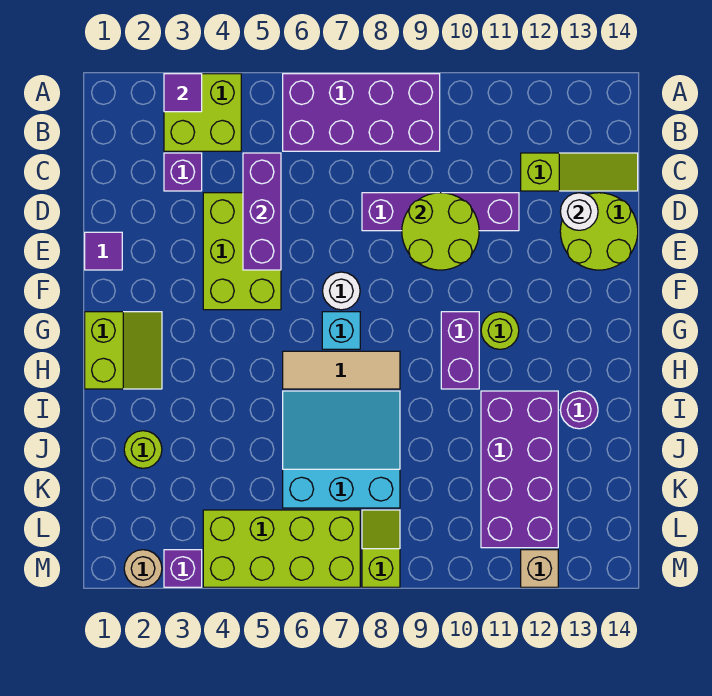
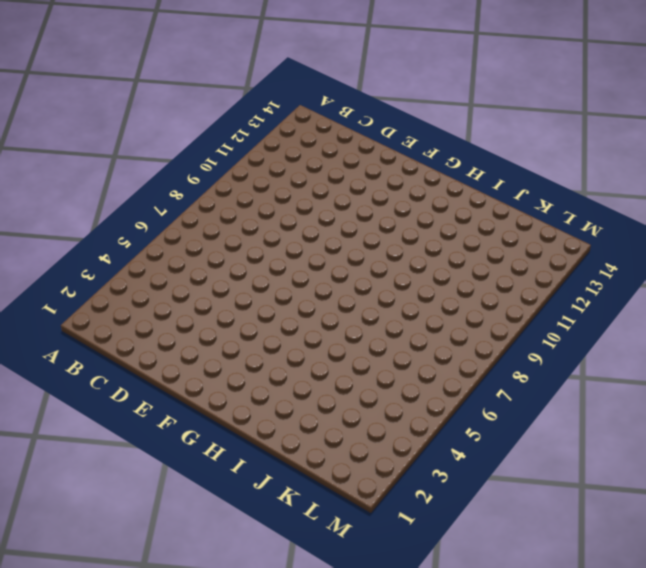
none -> lime brick A3:B4 level 1
none -> purple brick A6:B9 level 1
none -> purple brick C3 level 1

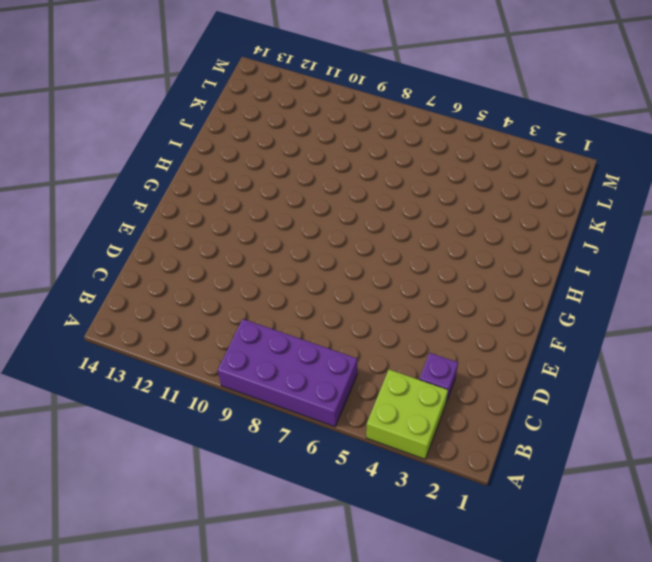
none -> lime slope C12:C14 level 1 top 12
none -> lime brick D4:F5 level 1
none -> purple brick D8:D11 level 1

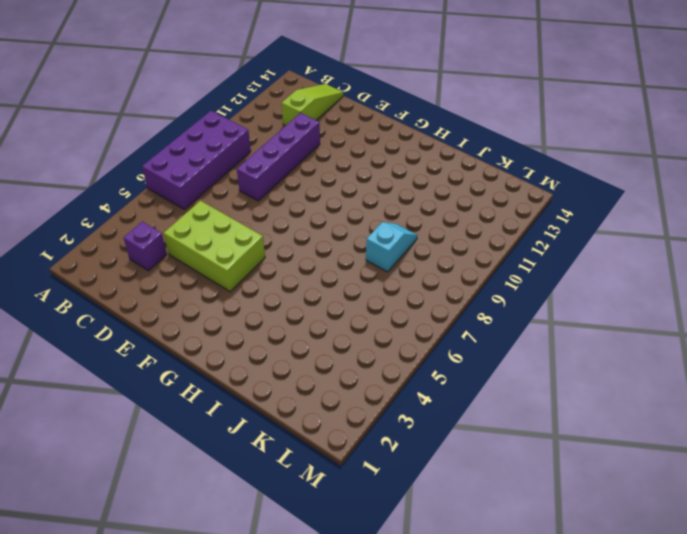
cyan slope J8:J9 level 1 top 8 -> cyan slope I6:K8 level 1 top K
none -> lime brick A3:B4 level 1
none -> lime round brick D13:E14 level 1
none -> purple tile E1 level 1

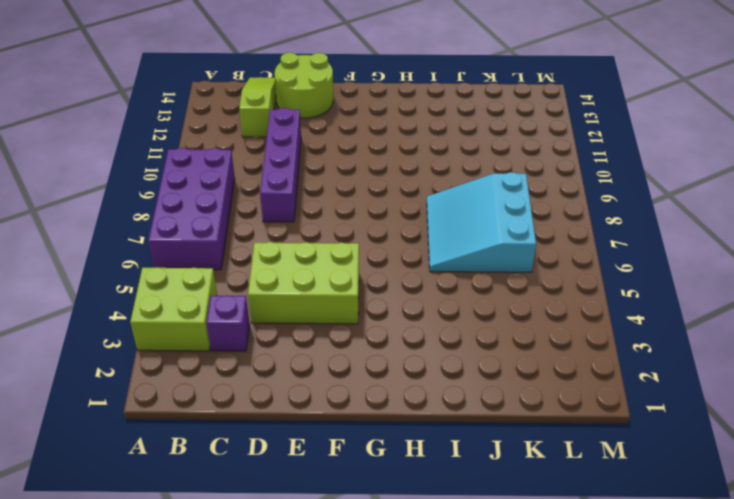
none -> purple tile E1 level 1
none -> white round brick F7 level 1
none -> lime slope G1:H2 level 1 top 1

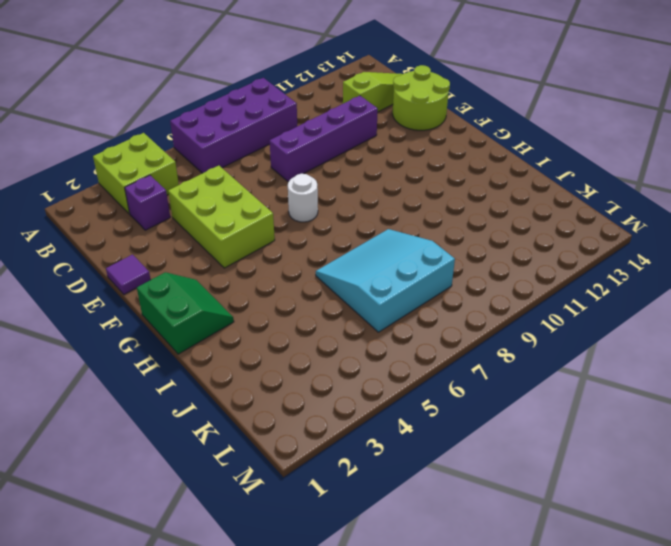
green slope G1:H2 level 1 top 1 -> lime slope G1:H2 level 1 top 1
none -> cyan brick G7 level 1
none -> purple brick G10:H10 level 1
none -> lime round brick G11 level 1

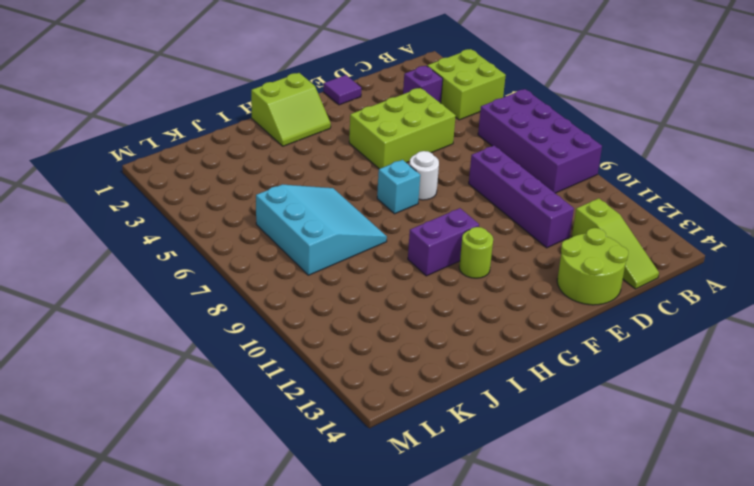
none -> tan tile H6:H8 level 1
none -> purple brick I11:L12 level 1
none -> purple round brick I13 level 1

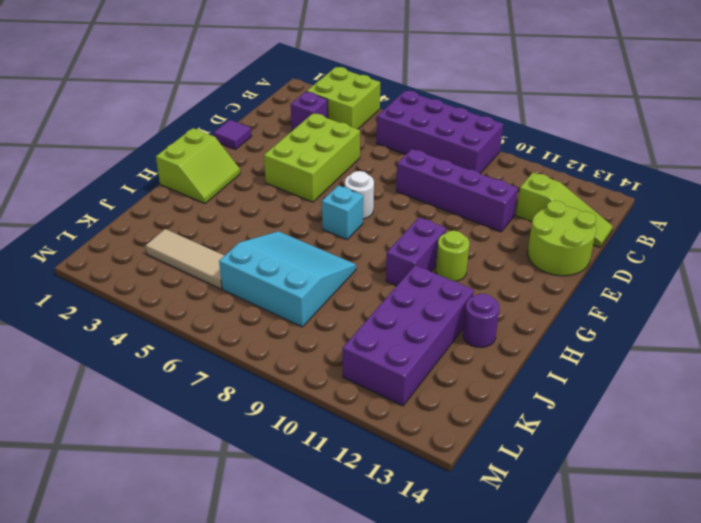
tan tile K3:K5 level 1 -> tan tile H6:H8 level 1
none -> lime round brick J2 level 1
none -> lime brick L4:M7 level 1
none -> lime slope L8:M8 level 1 top M

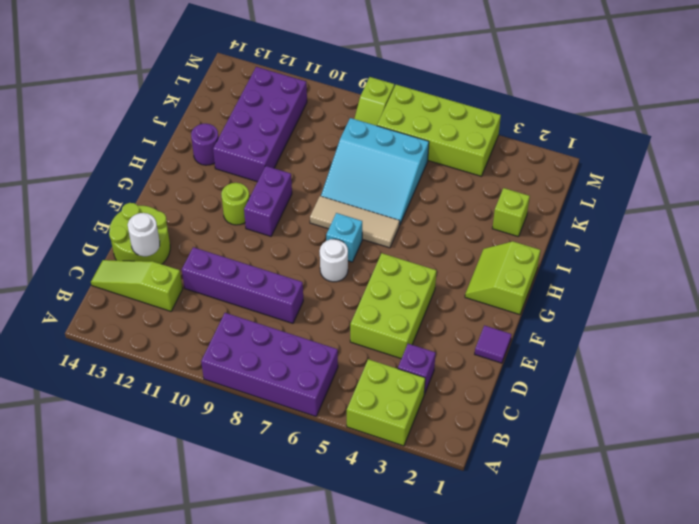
lime brick J2 level 1 -> lime round brick J2 level 1
none -> tan round brick M2 level 1
none -> purple brick M3 level 1
none -> tan brick M12 level 1

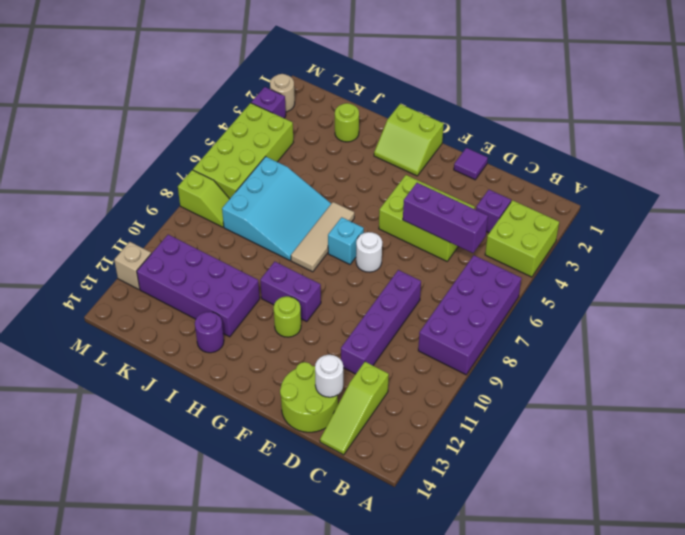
none -> purple tile A3 level 2
none -> lime round brick D9:E10 level 2

